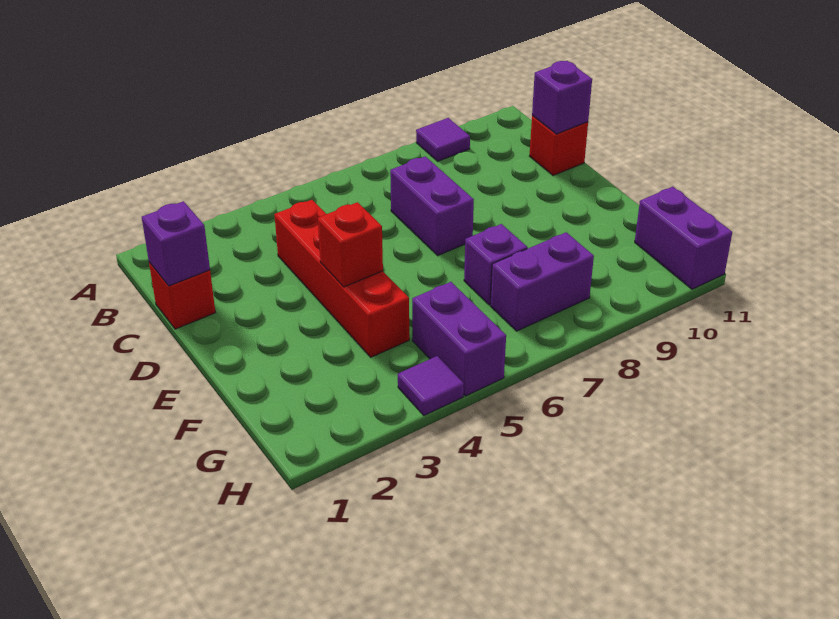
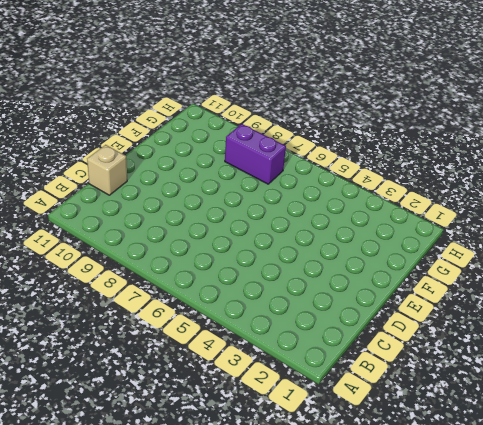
tan brick C11 level 1 -> red brick C11 level 1
none -> purple tile A9 level 1
none -> red brick C1 level 1
none -> red brick C4:F4 level 1

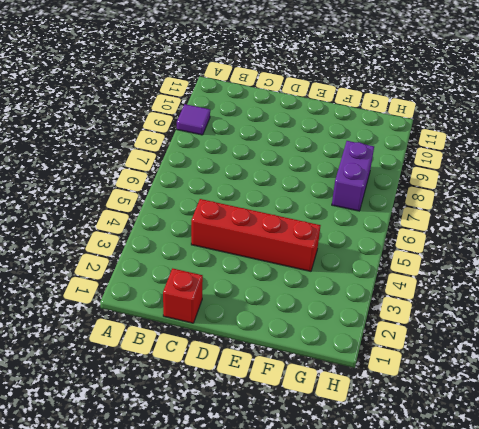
none -> purple brick C7:D7 level 1
none -> red brick C11 level 1
none -> purple brick F7 level 1

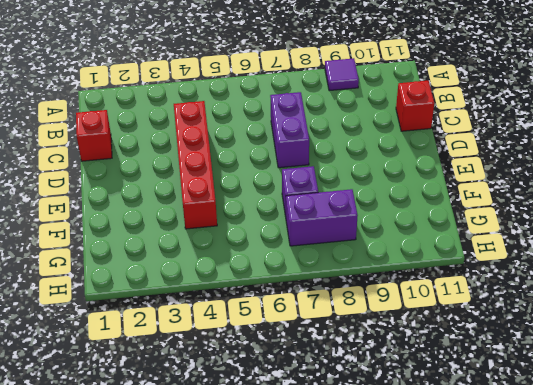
none -> purple brick G5:H5 level 1
none -> purple brick G11:H11 level 1
none -> purple tile H4 level 1

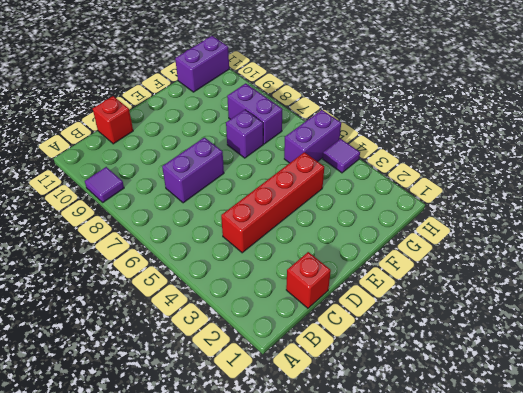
none -> purple brick C1 level 2
none -> purple brick C11 level 2
none -> red brick E4 level 2

